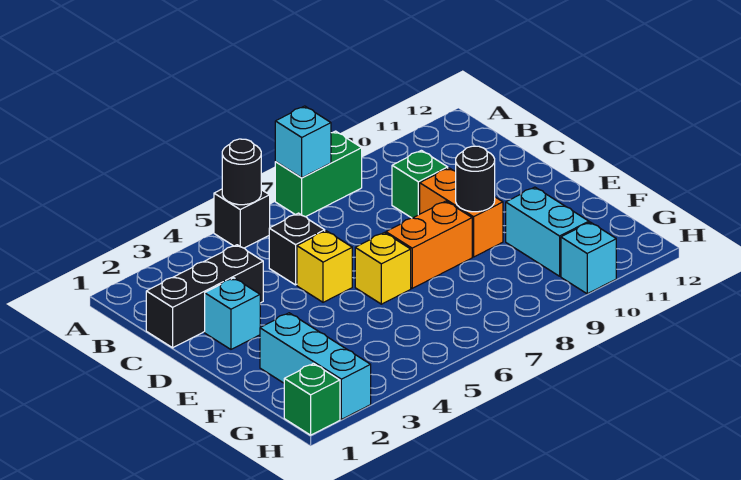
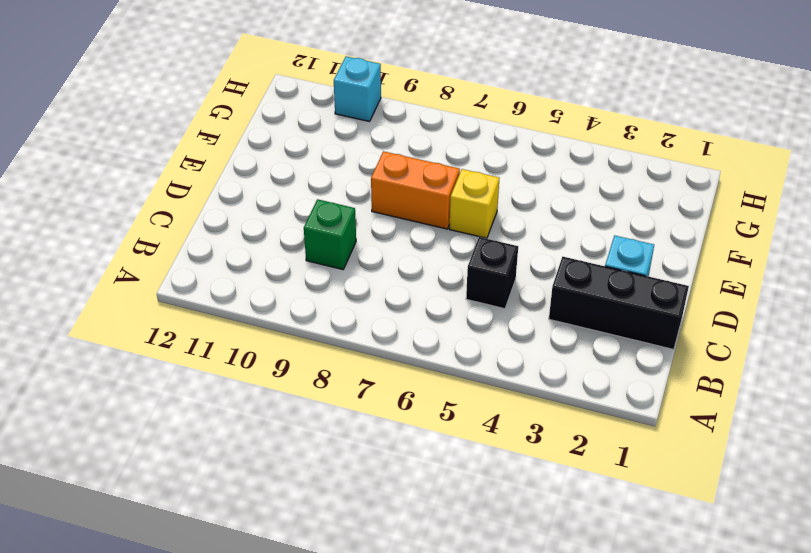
none -> black brick A5 level 1
none -> green brick A7:A8 level 1
none -> yellow brick D5 level 1

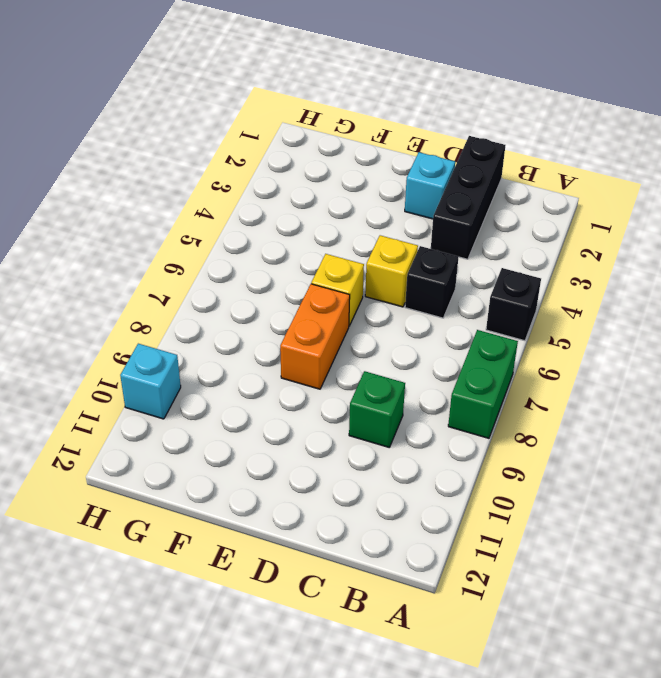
none -> orange brick D9:E9 level 1
none -> cyan brick F2:H2 level 1
none -> cyan brick F10:G10 level 1

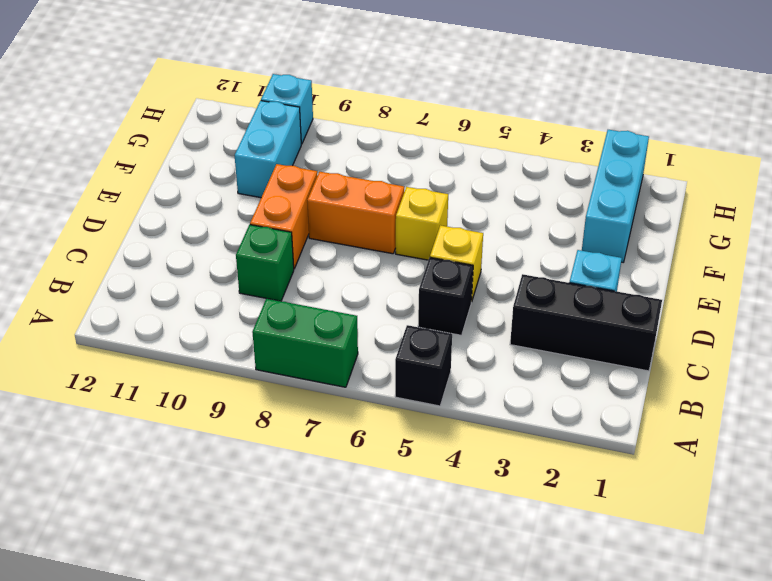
none -> green brick H1 level 1
none -> black round brick A5 level 2
none -> cyan brick A7 level 2

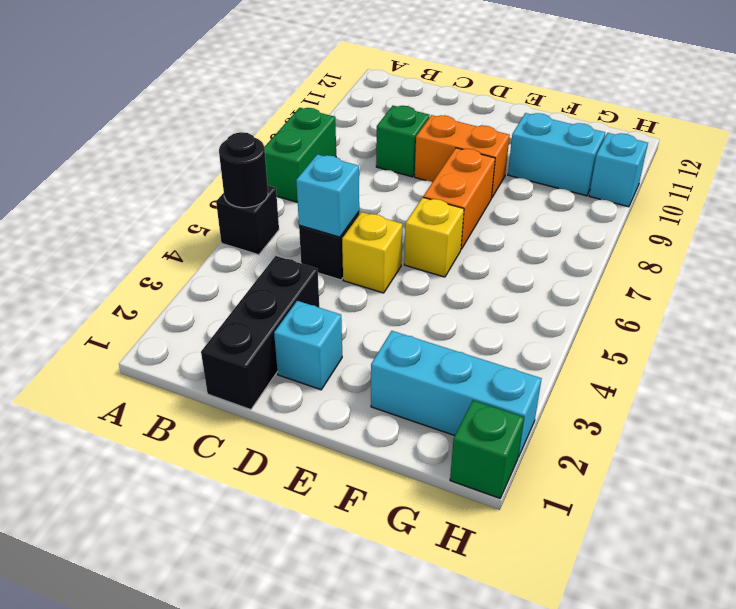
cyan brick C5 level 2 -> cyan brick A7 level 2
none -> black round brick E9 level 2

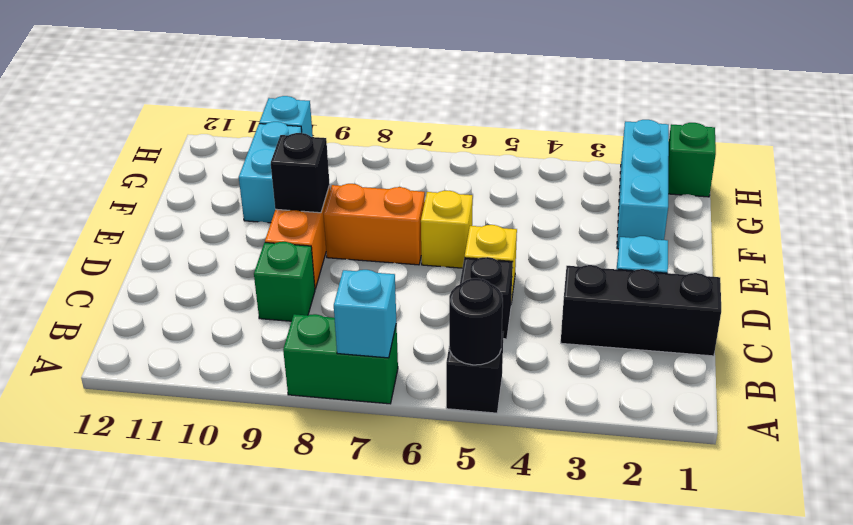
black brick E9 level 2 -> black round brick E9 level 2

